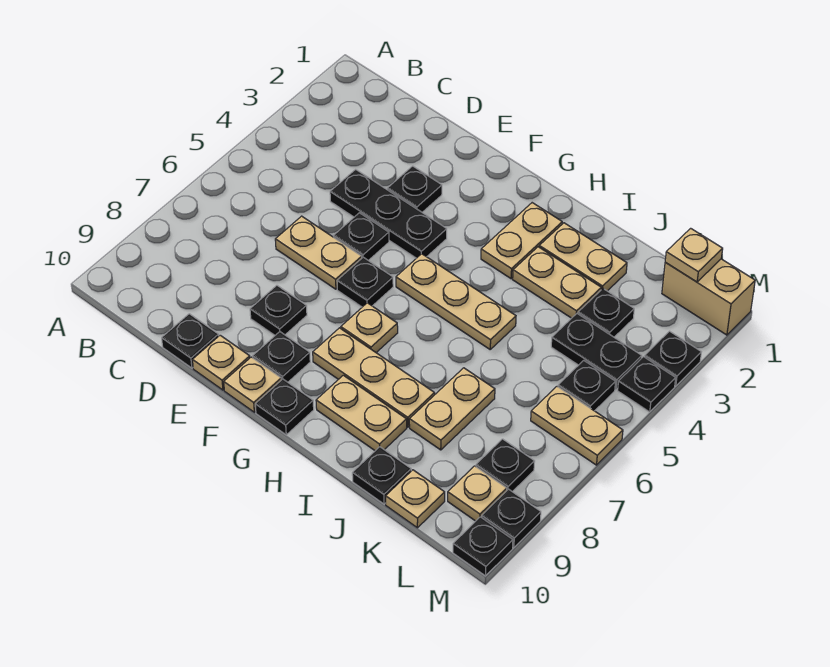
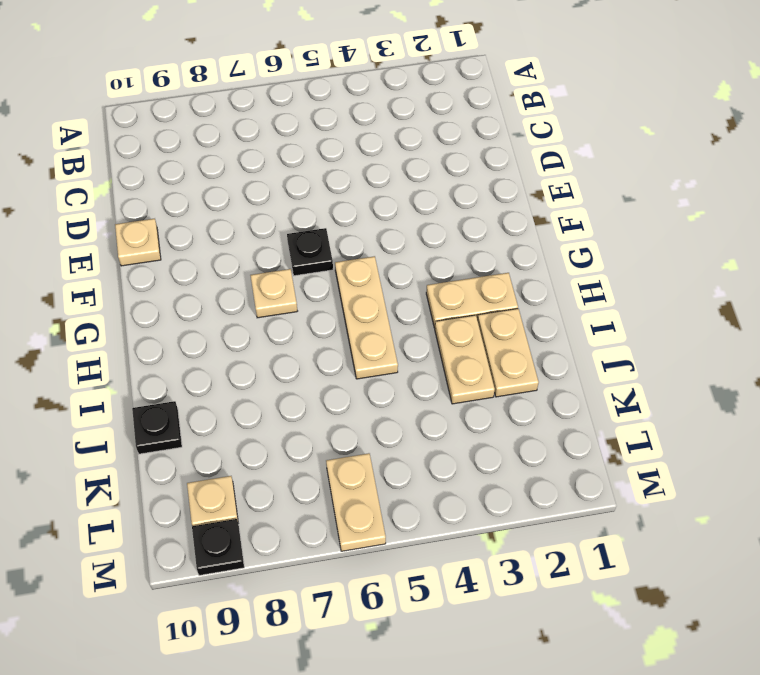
none -> black plate D4:F4 level 1
none -> tan plate D6:E6 level 1
none -> black plate D10 level 1
none -> black plate E3 level 1

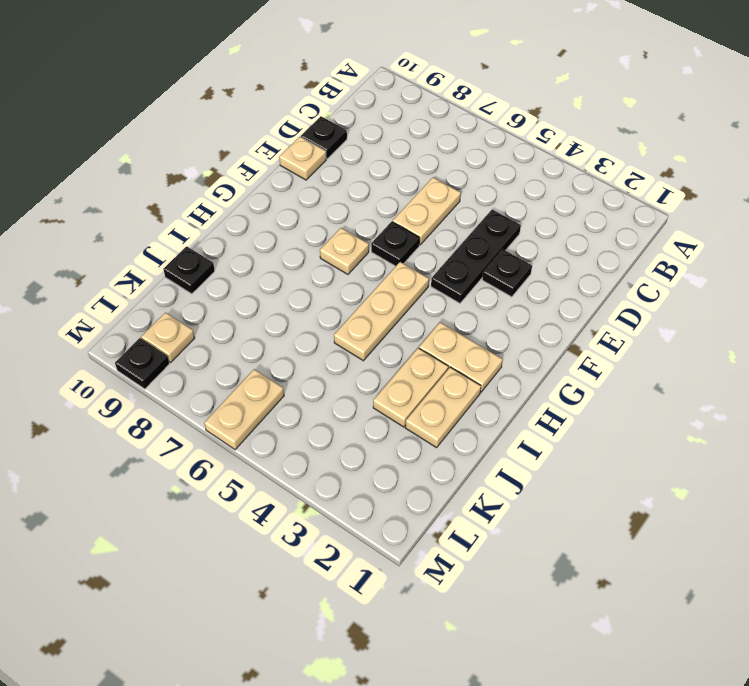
none -> black plate E5 level 1
none -> black plate E8 level 1
none -> black plate F9 level 1
none -> tan plate F10 level 1

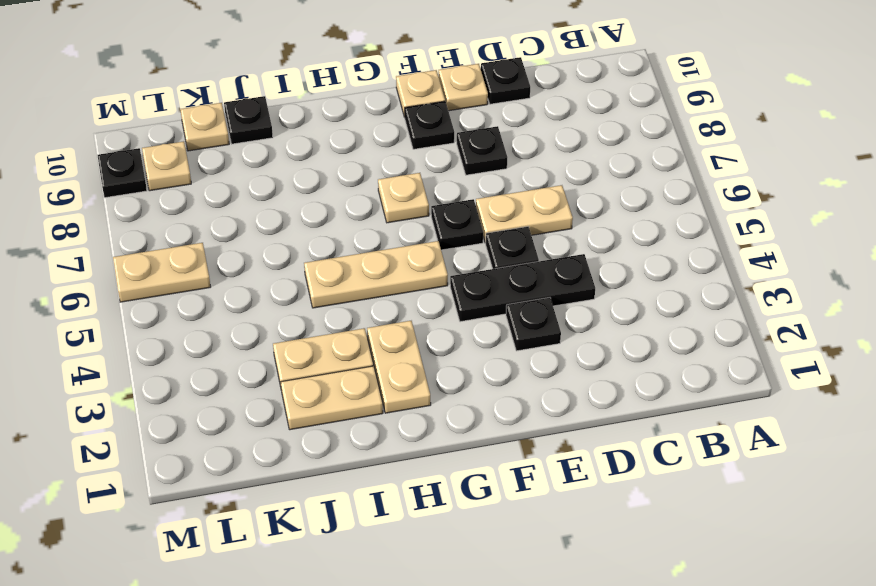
none -> tan plate G8:I8 level 1
none -> black plate G10 level 1
none -> tan plate H9:I9 level 1
none -> tan plate J7:J8 level 1

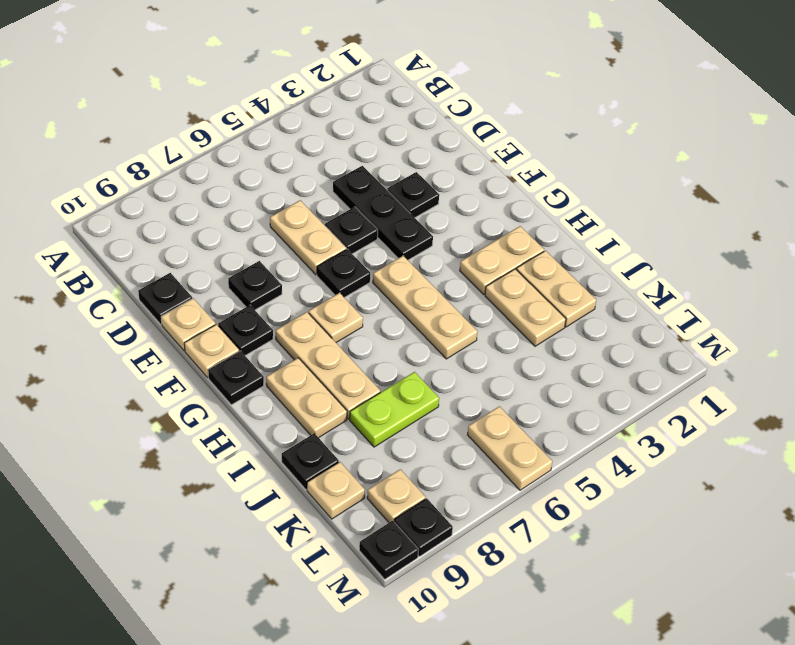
lime plate J7:J8 level 1 -> tan plate J7:J8 level 1
none -> black plate K3 level 1
none -> black plate K4:L4 level 1
none -> tan brick L1:M1 level 1
none -> black plate L5 level 1

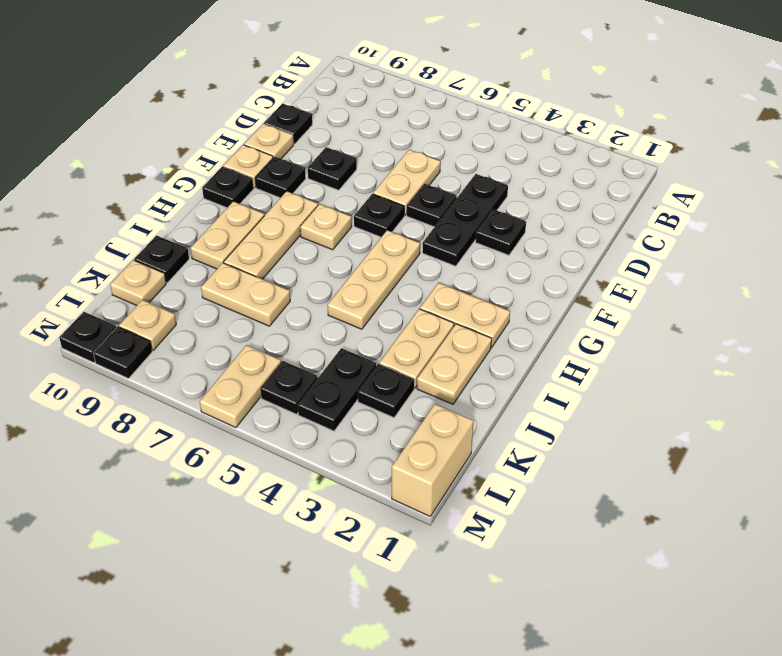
none -> black plate L8 level 1
none -> black plate M3 level 1
none -> black plate M4 level 1
none -> tan plate L1 level 2

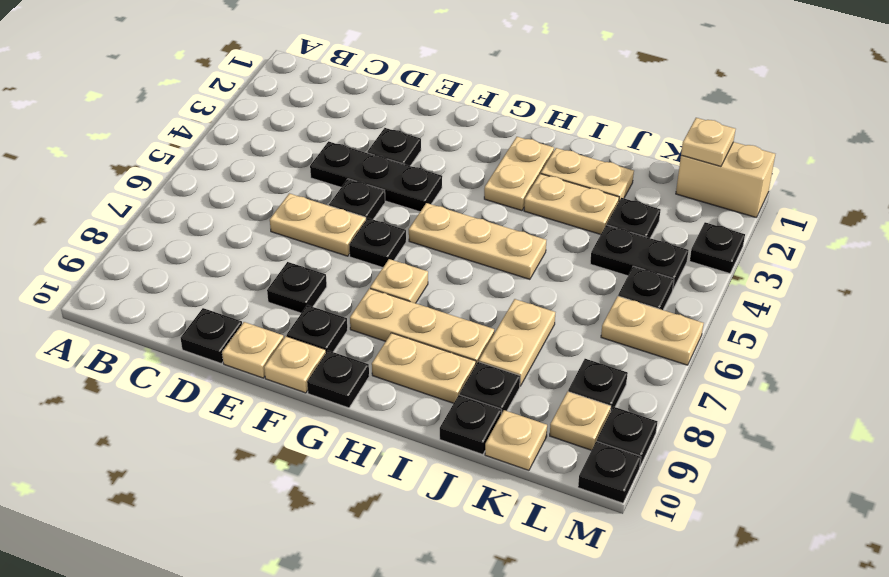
black plate J9 level 1 -> black plate M4 level 1

